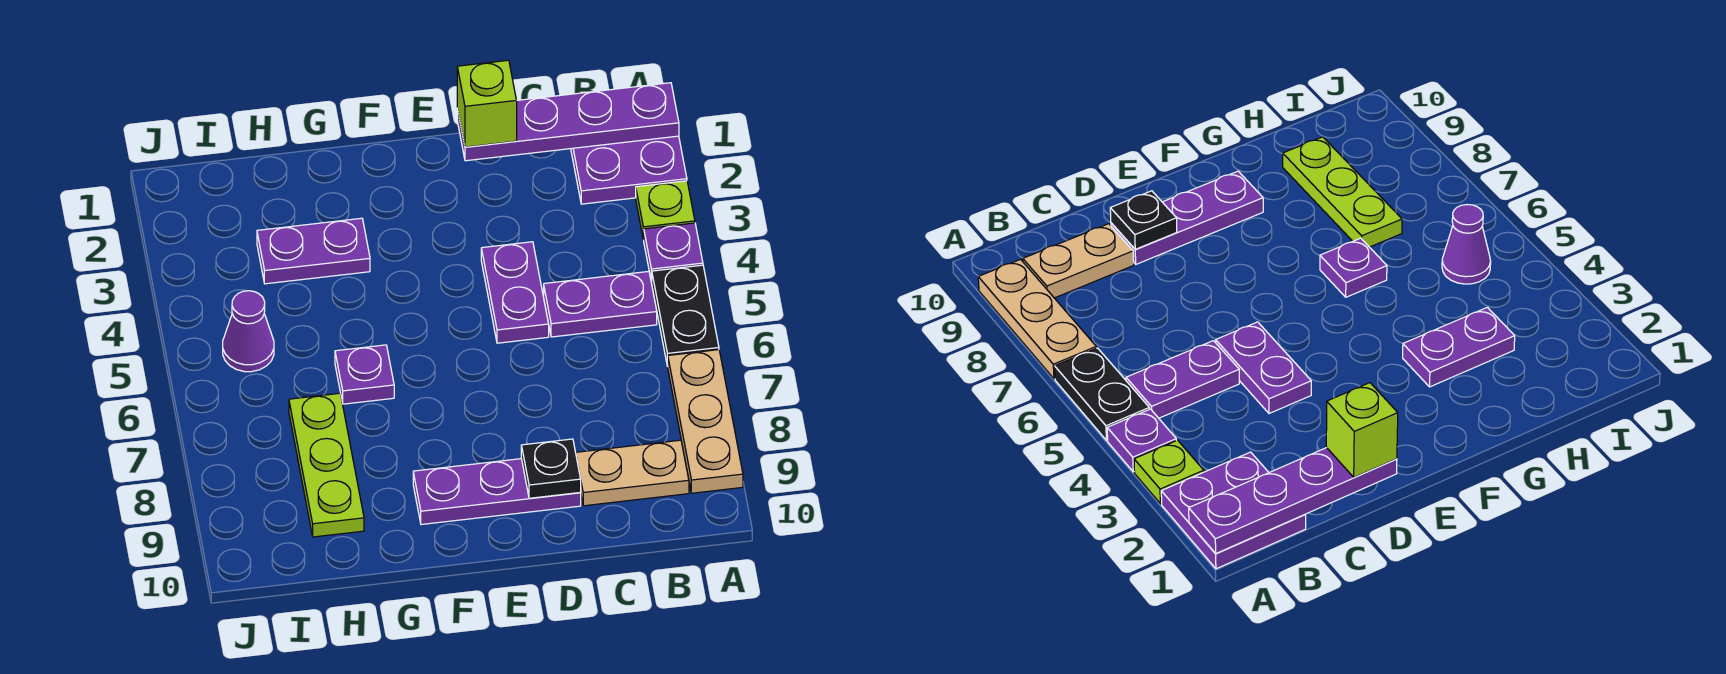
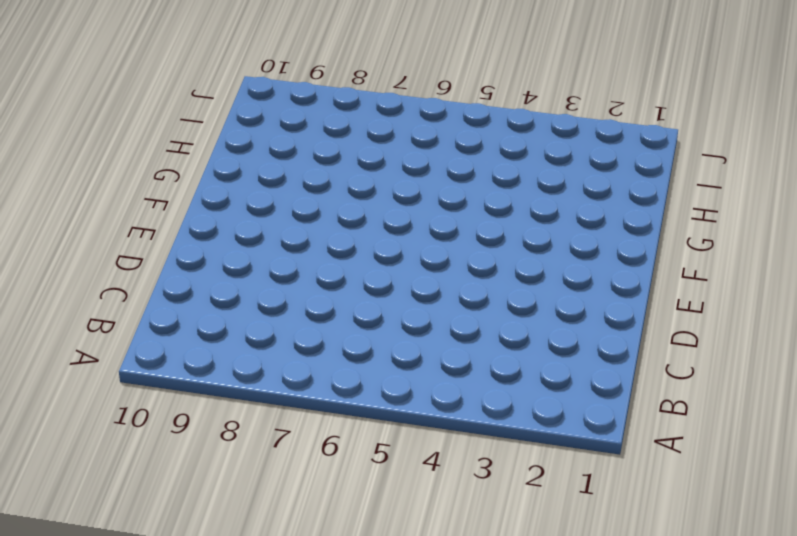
none -> purple plate A1:B2 level 1
none -> lime plate A3 level 1
none -> purple plate A4 level 1

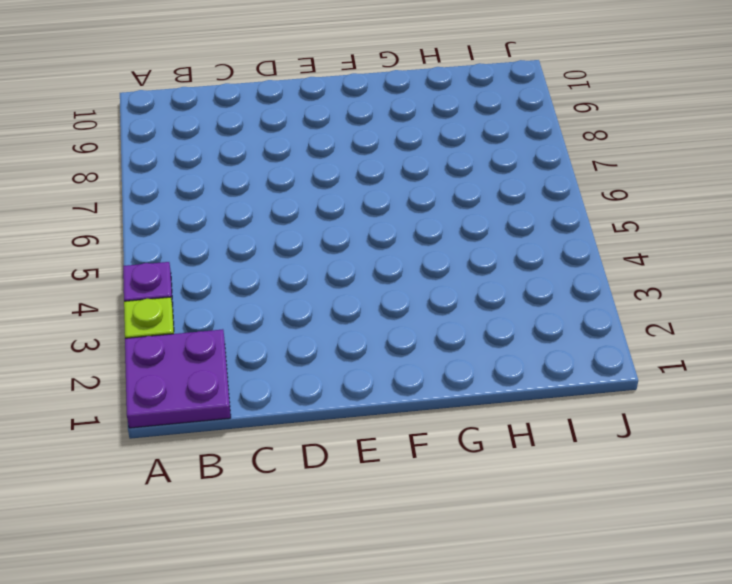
none -> black plate A5:A6 level 1
none -> tan plate A7:A9 level 1
none -> purple plate B5:C5 level 1

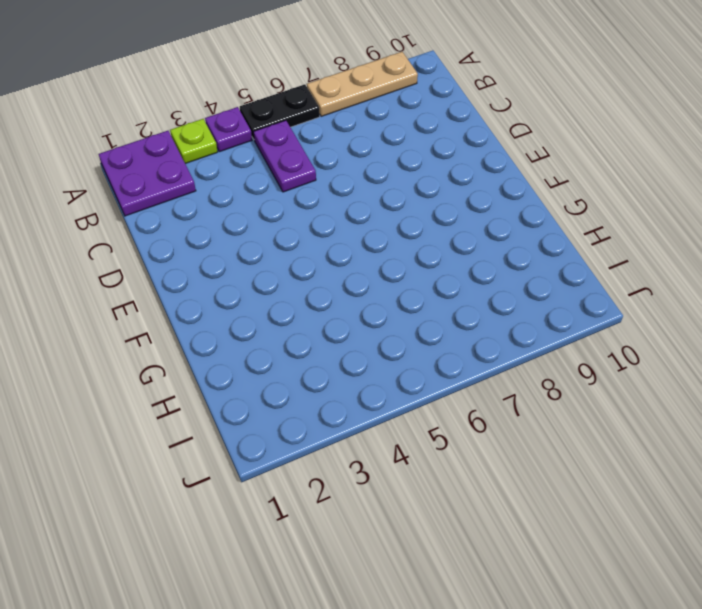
none -> tan plate B9:C9 level 1
none -> purple plate D4:D5 level 1
none -> purple plate D9:F9 level 1

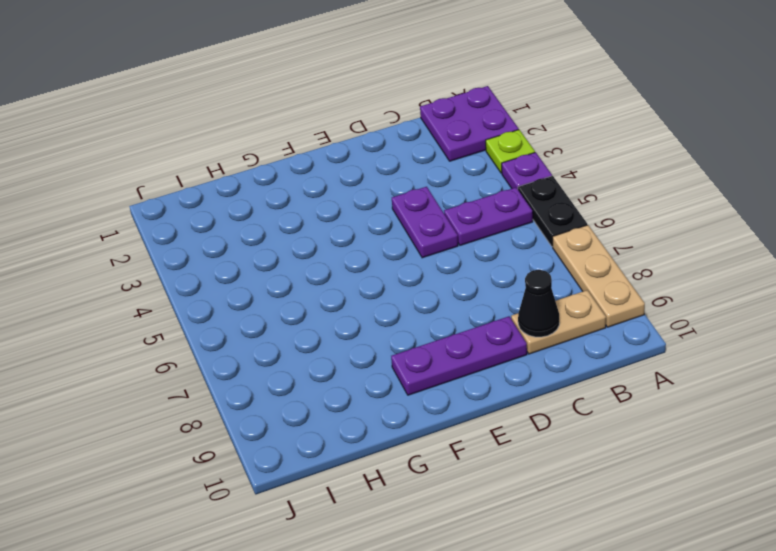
black cone C9 level 2 -> none
none -> purple plate G3:H3 level 1
none -> purple plate G6 level 1
none -> lime plate H7:H9 level 1

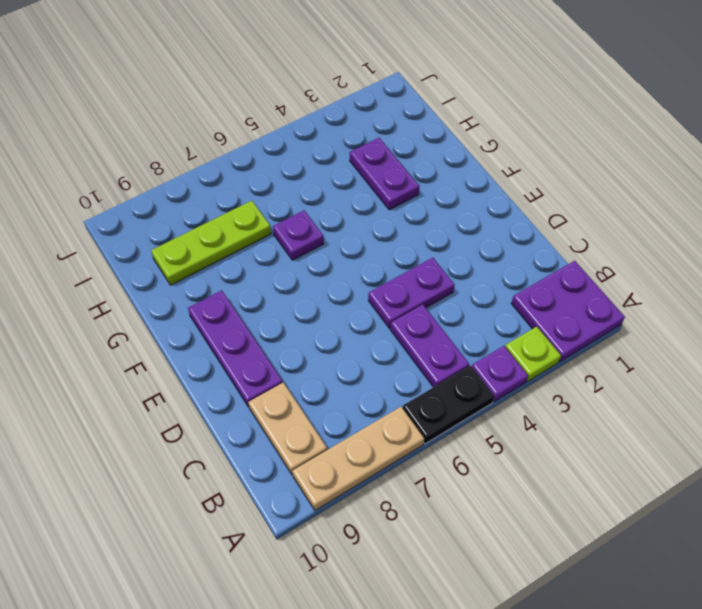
none -> purple cone I5 level 1
none -> purple plate A1:D1 level 2
none -> black plate D9 level 2

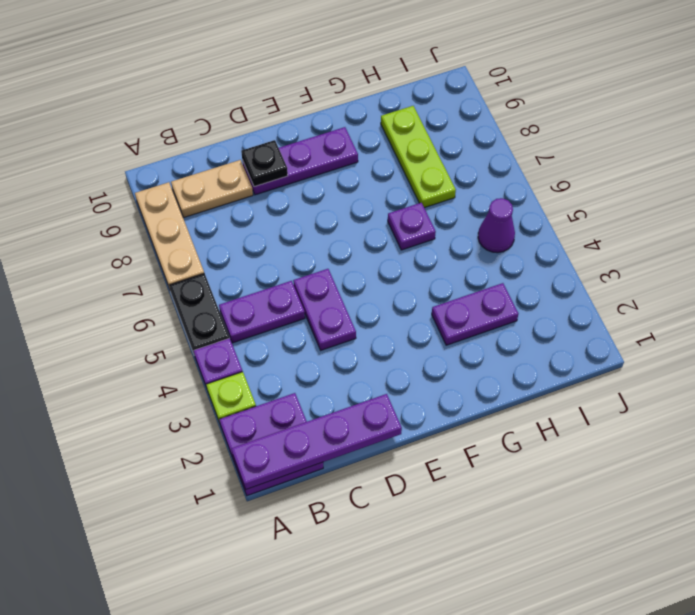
none -> lime brick D1 level 3

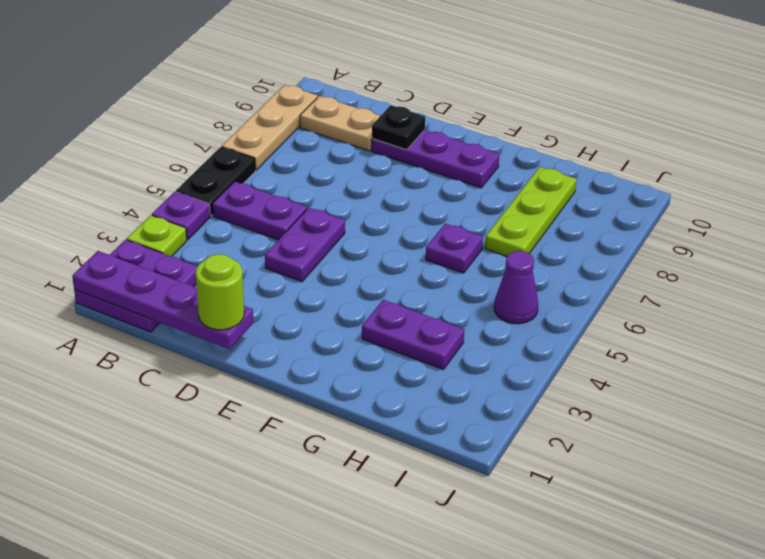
lime round brick D1 level 3 -> lime brick D1 level 3

